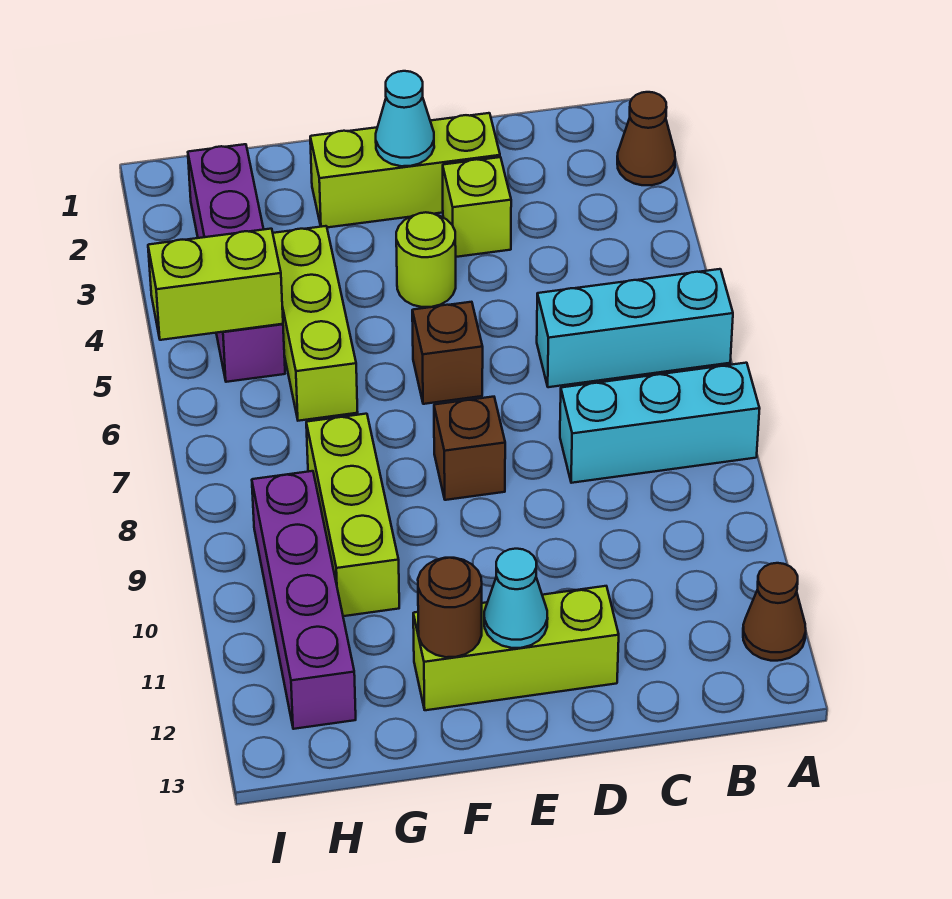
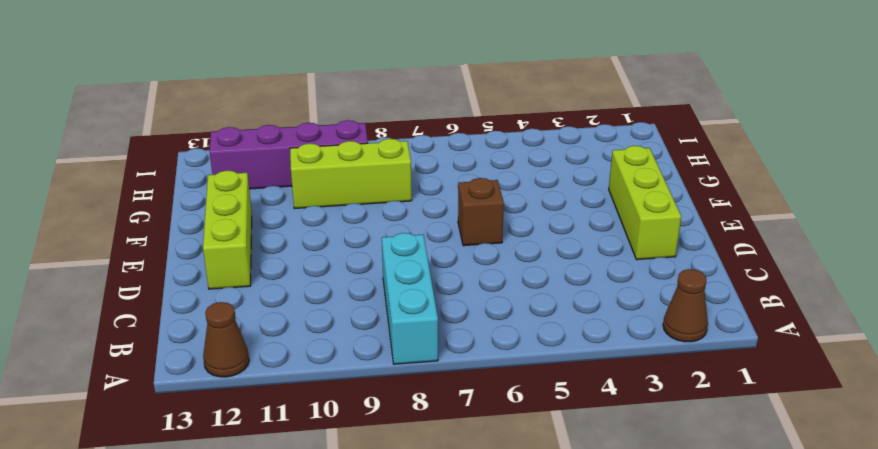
none -> cyan brick A6:C6 level 1
none -> lime brick D3 level 1
none -> lime round brick E4 level 1

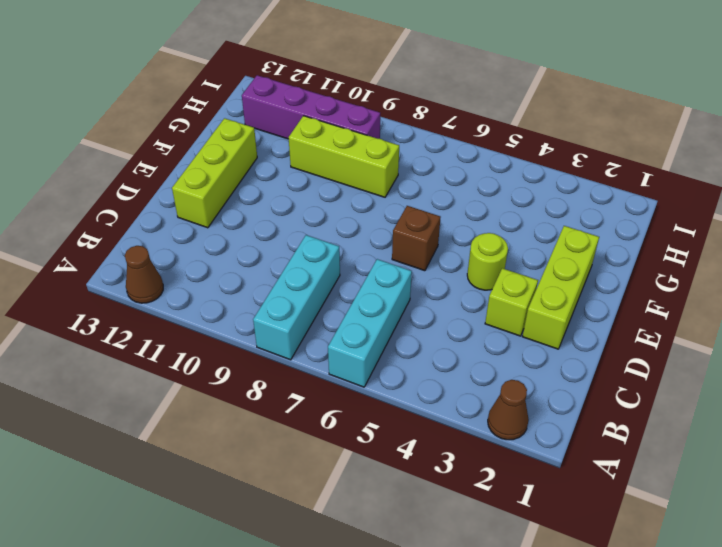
none -> brown brick E8 level 1
none -> lime brick G4:G6 level 1
none -> purple brick H2:H5 level 1

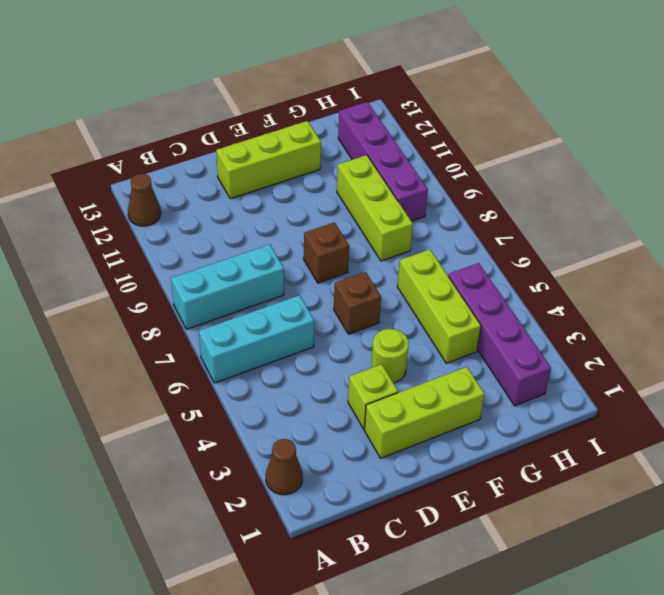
none -> cyan cone E2 level 2
none -> cyan cone E12 level 2
none -> brown round brick F12 level 2

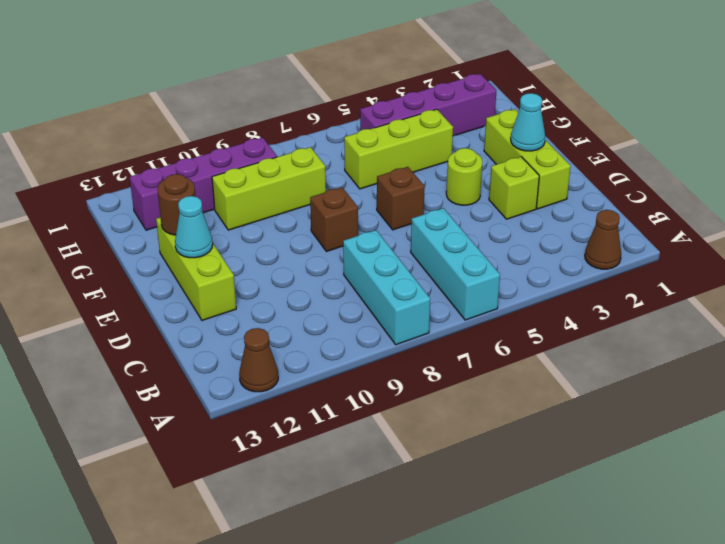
none -> lime brick H5:I5 level 2

